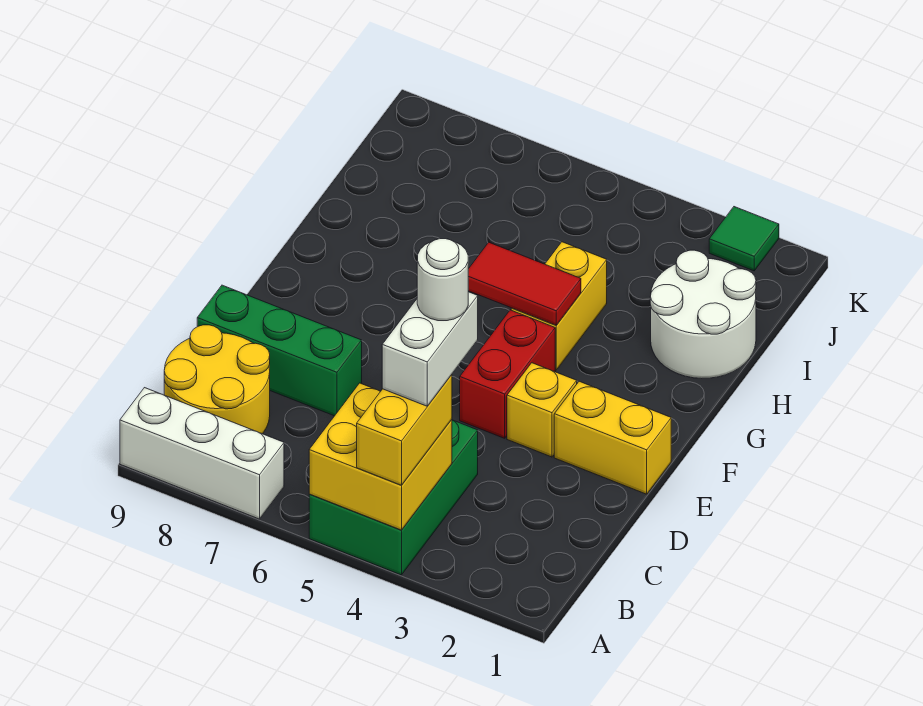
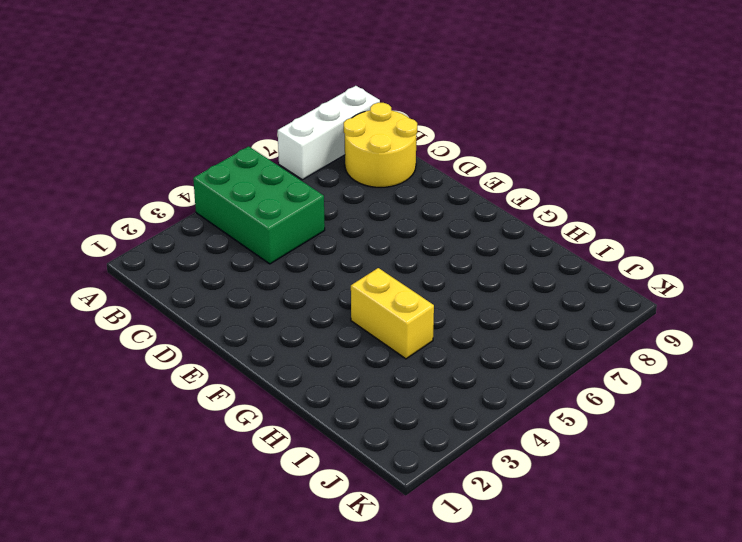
none -> green brick D7:D9 level 1
none -> yellow brick E1:E2 level 1
none -> yellow brick E3 level 1

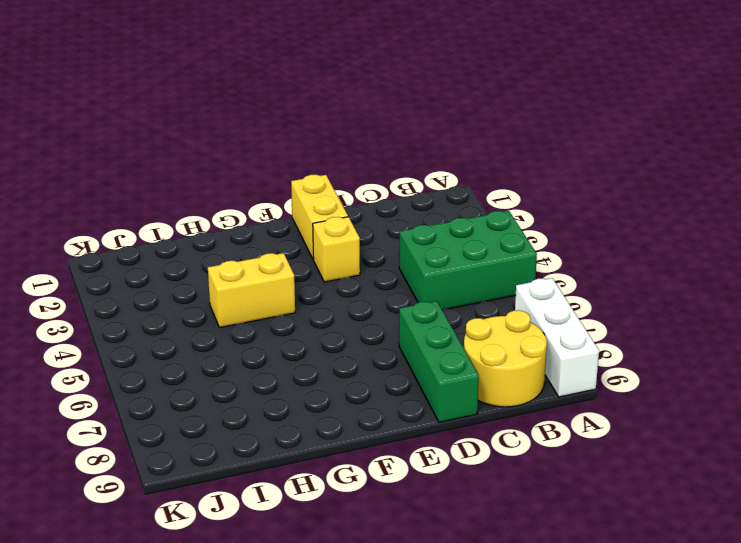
none -> red brick E4:F4 level 1
none -> white round brick H1:I2 level 1
none -> green tile K2 level 1

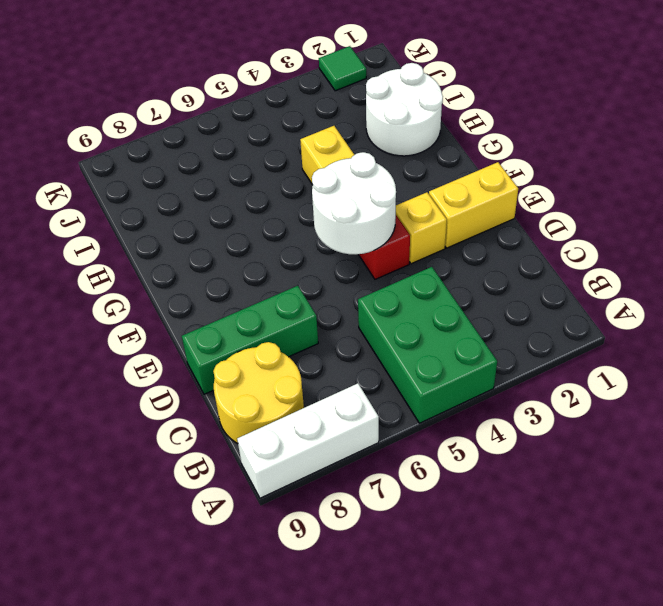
white round brick E4:F5 level 2 -> none
none -> yellow brick A4:B5 level 2
none -> red tile G4:G5 level 2
none -> yellow brick A4:B4 level 3

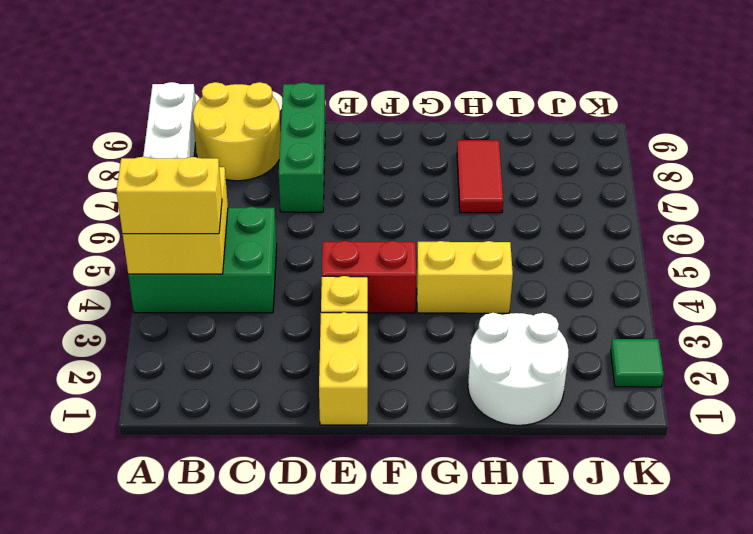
red tile H7:H8 level 1 -> red tile G4:G5 level 2
none -> white brick B4:C4 level 4
none -> white round brick C4 level 5

